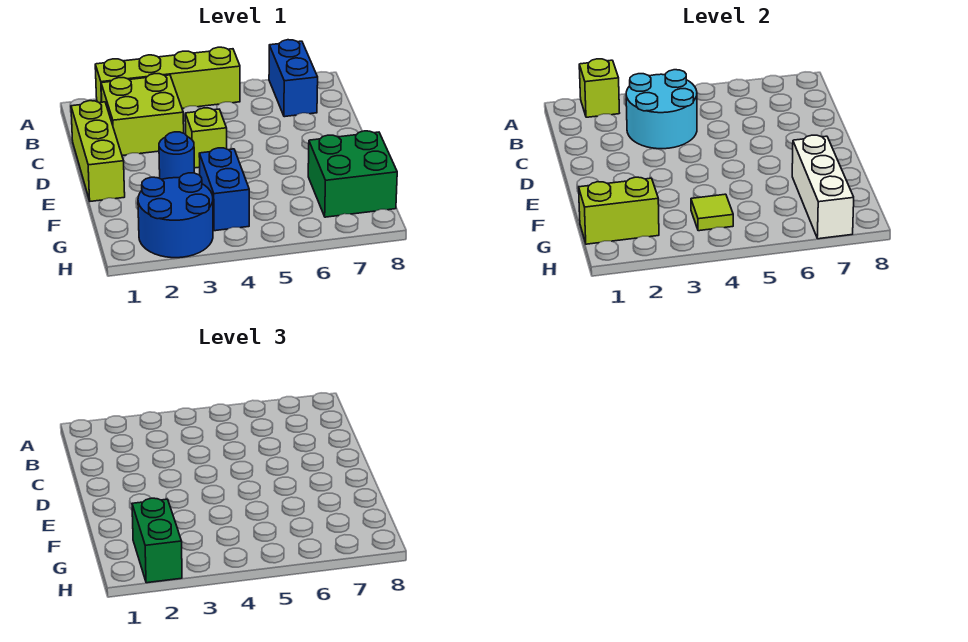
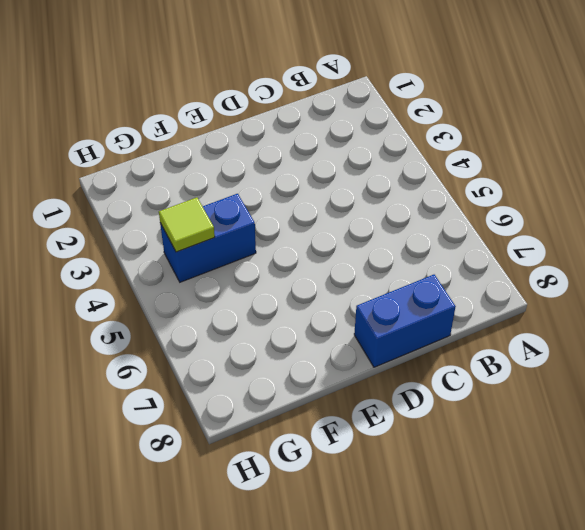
blue brick C8:D8 level 1 -> blue brick A7:B7 level 1
none -> lime brick A2:A5 level 1
none -> lime brick B2:C3 level 1
none -> lime brick C1:E1 level 1

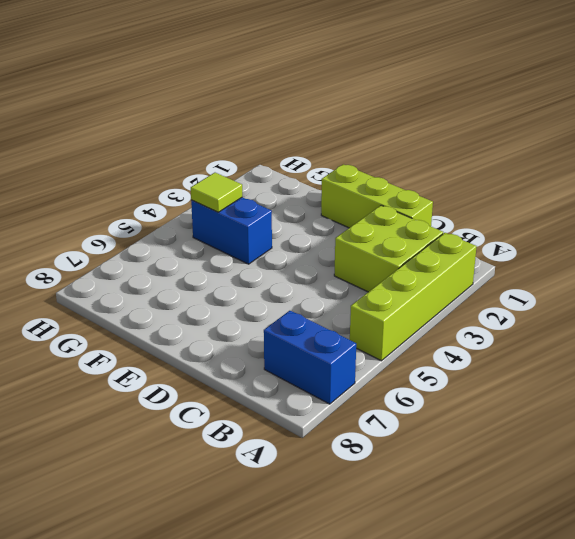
none -> lime brick D4 level 1
none -> blue round brick E3 level 1
none -> green brick F7:G8 level 1

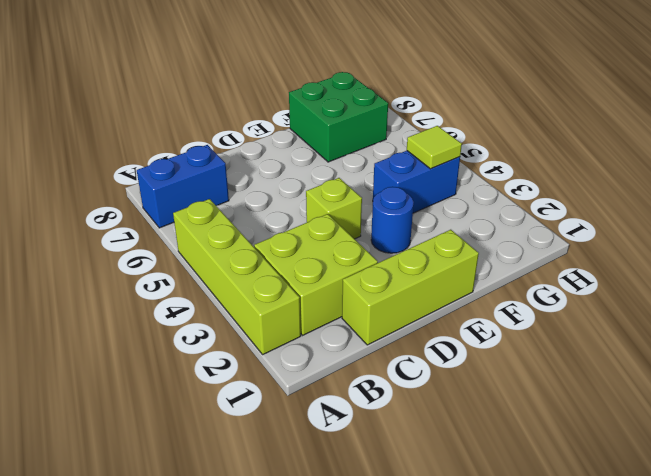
none -> blue round brick G2:H3 level 1
none -> lime brick A2 level 2
none -> cyan round brick B3:C4 level 2

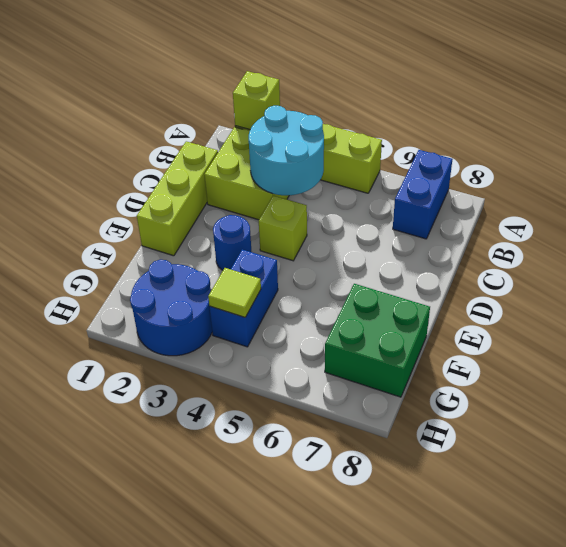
none -> white brick F7:H7 level 2
none -> lime brick G1:G2 level 2
none -> green brick G2:H2 level 3

